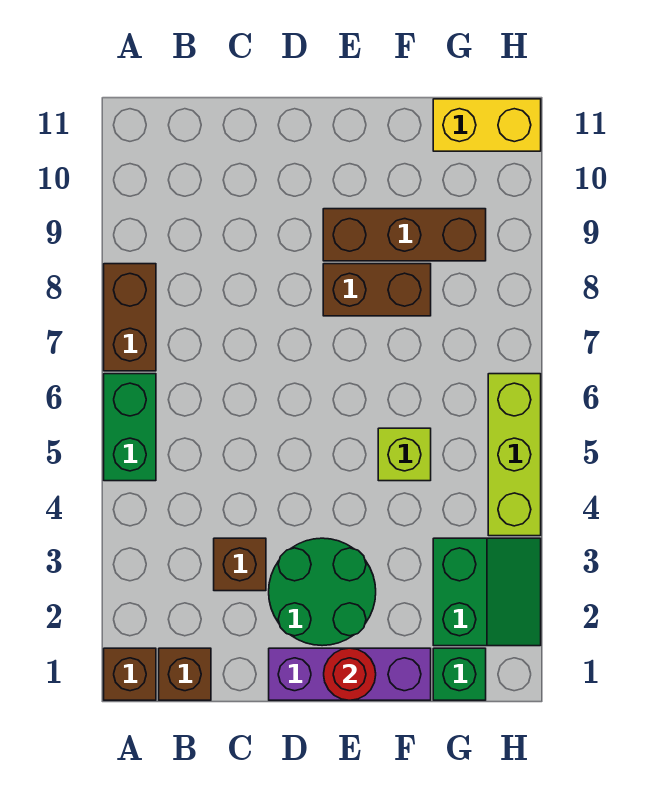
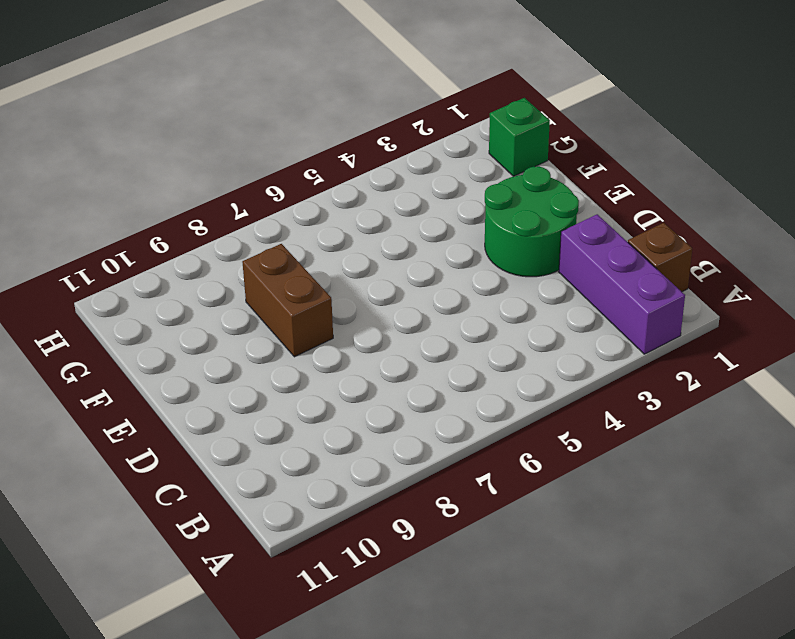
purple brick A2:C2 level 1 -> purple brick D1:F1 level 1
none -> brown brick A1 level 1
none -> green brick A5:A6 level 1
none -> brown brick A7:A8 level 1

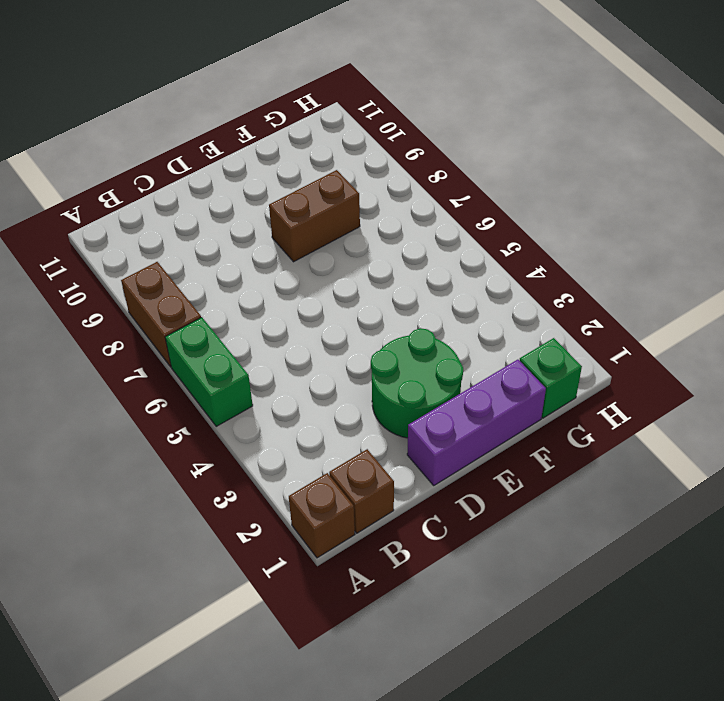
none -> brown brick C3 level 1
none -> brown brick E9:G9 level 1
none -> lime brick F5 level 1

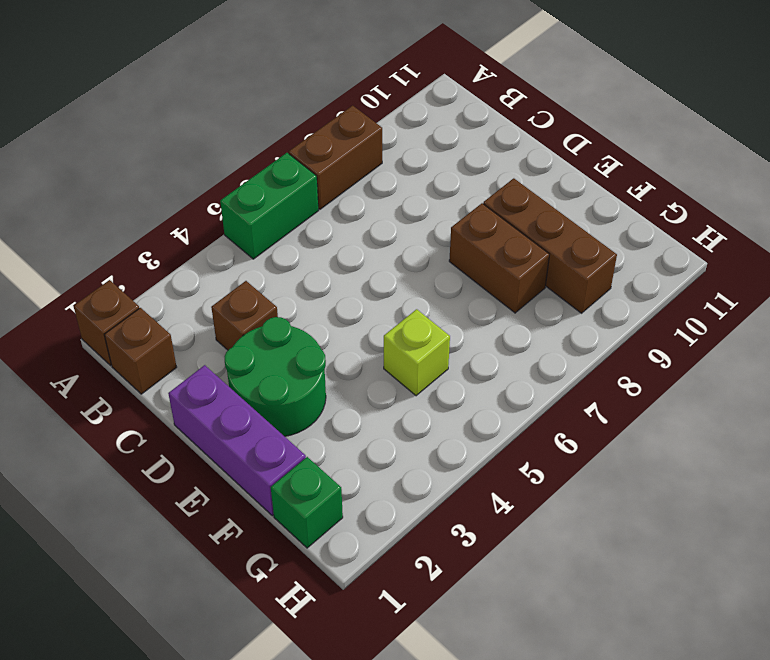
none -> green slope G2:H3 level 1 top G
none -> yellow brick G11:H11 level 1
none -> lime brick H4:H6 level 1

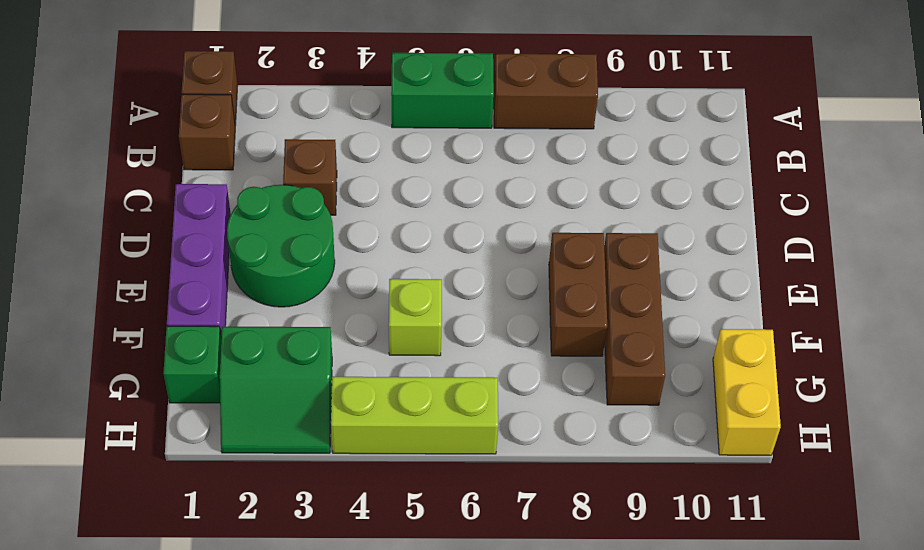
none -> red round brick E1 level 2

